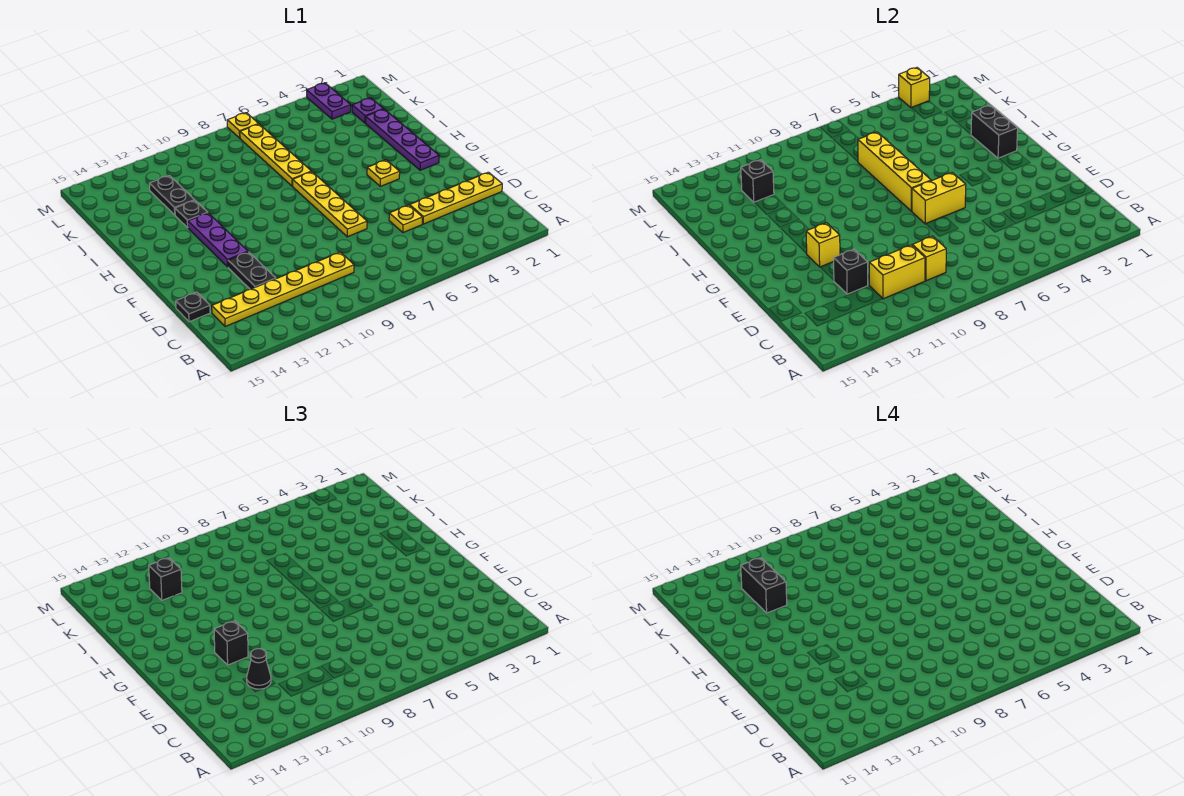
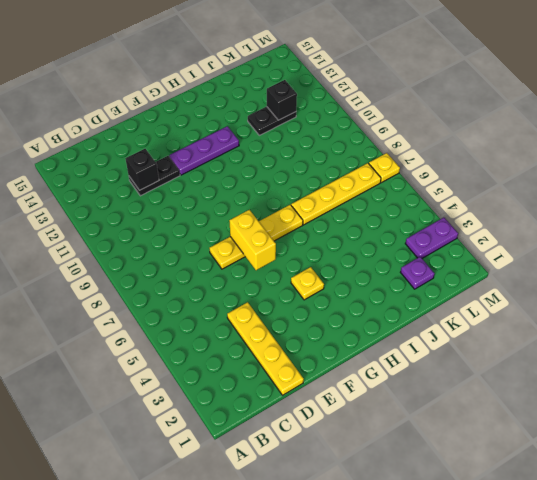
none -> yellow plate C9:C14 level 1
none -> yellow plate D5 level 1
none -> black plate D15 level 1

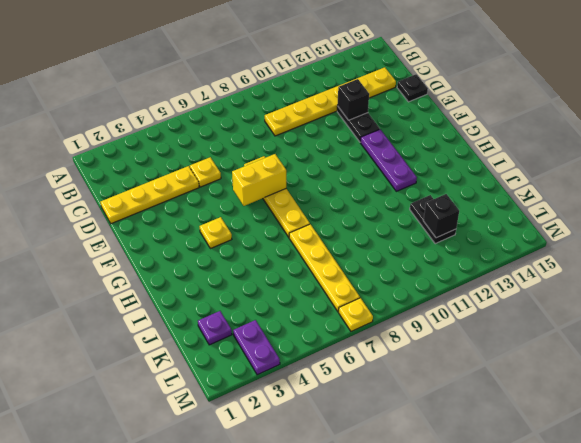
none -> purple plate G2:J2 level 1
none -> black plate I12 level 1
none -> yellow brick C9 level 2

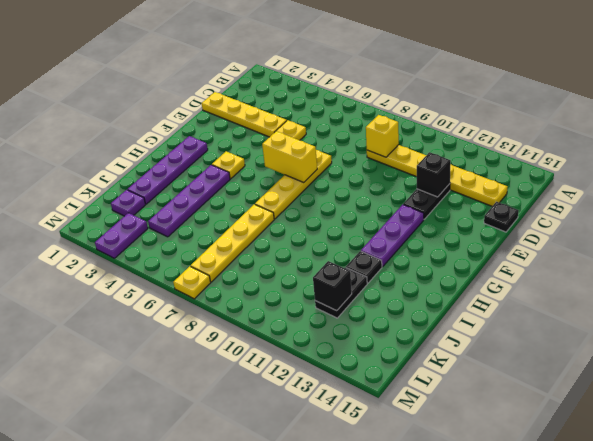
purple plate H4:K4 level 1 -> none
none -> yellow brick C10:C11 level 2
none -> yellow brick F12 level 2
none -> yellow brick G7:J7 level 2

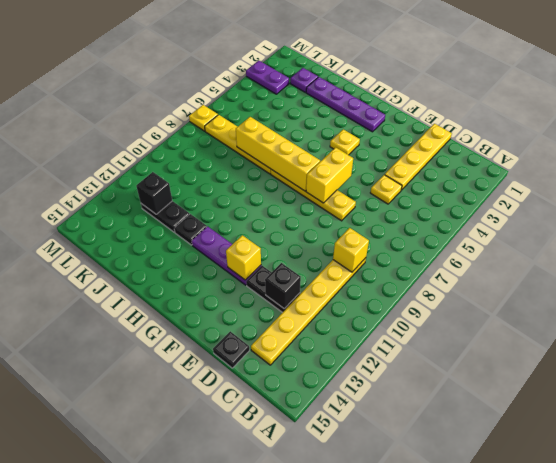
none -> yellow brick C10:C11 level 2
none -> black brick H2:I2 level 2
none -> yellow brick M3 level 2

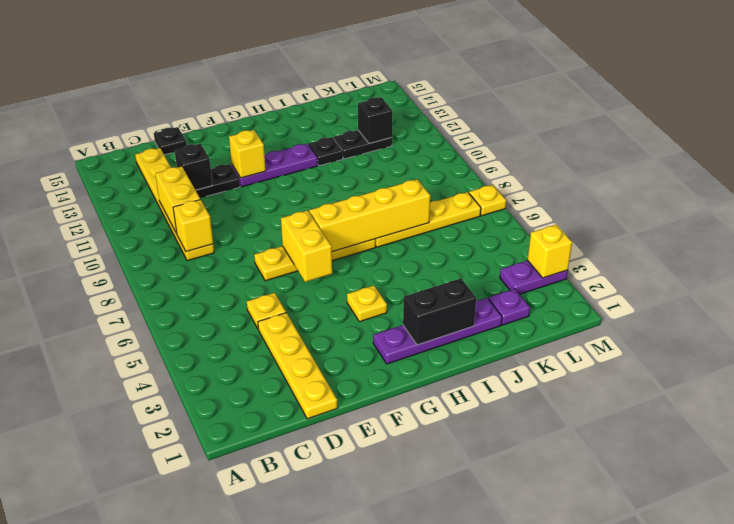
none -> black cone D12 level 3
none -> black brick F12 level 3
none -> black brick K12 level 3

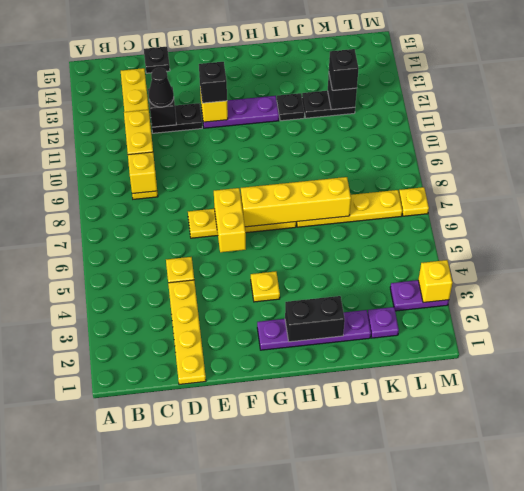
none -> black brick J12:K12 level 4

